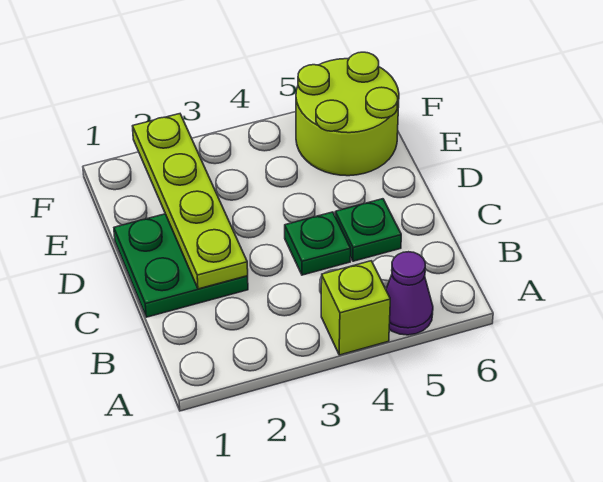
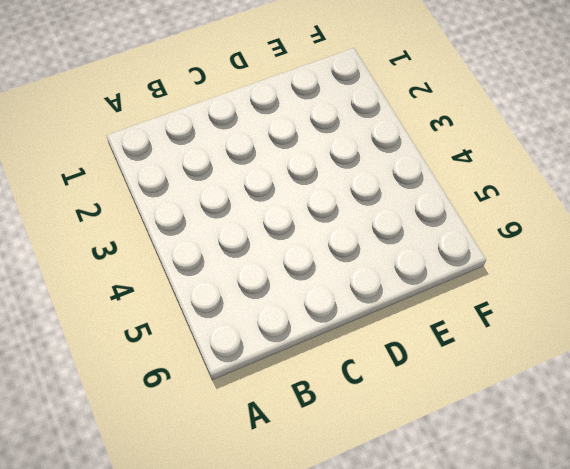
none -> lime brick A4 level 1
none -> purple cone A5 level 1

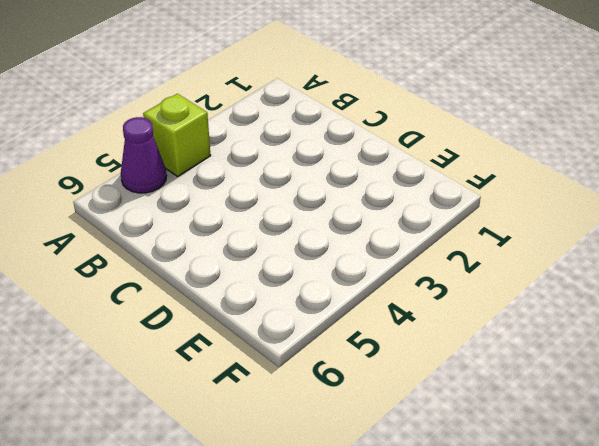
none -> green plate C1:D2 level 1
none -> green plate C4 level 1

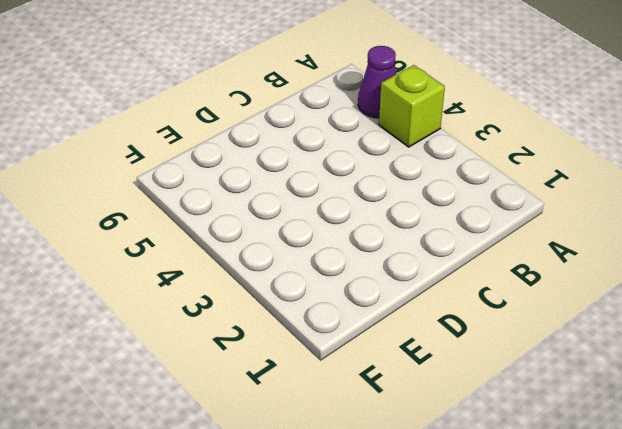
none -> green plate C1:D2 level 1
none -> green plate C4 level 1

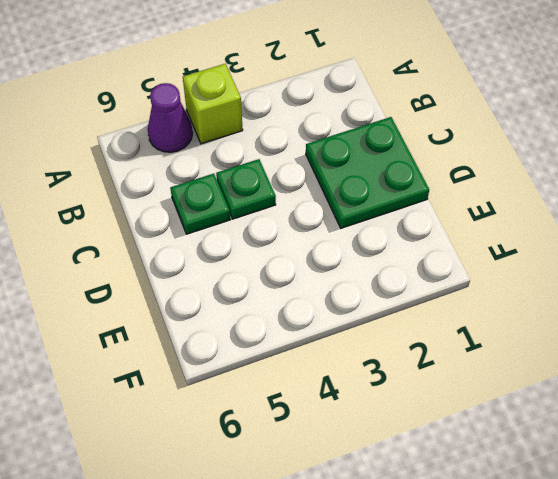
none -> lime round brick E5:F6 level 1
none -> lime plate C2:F2 level 2

